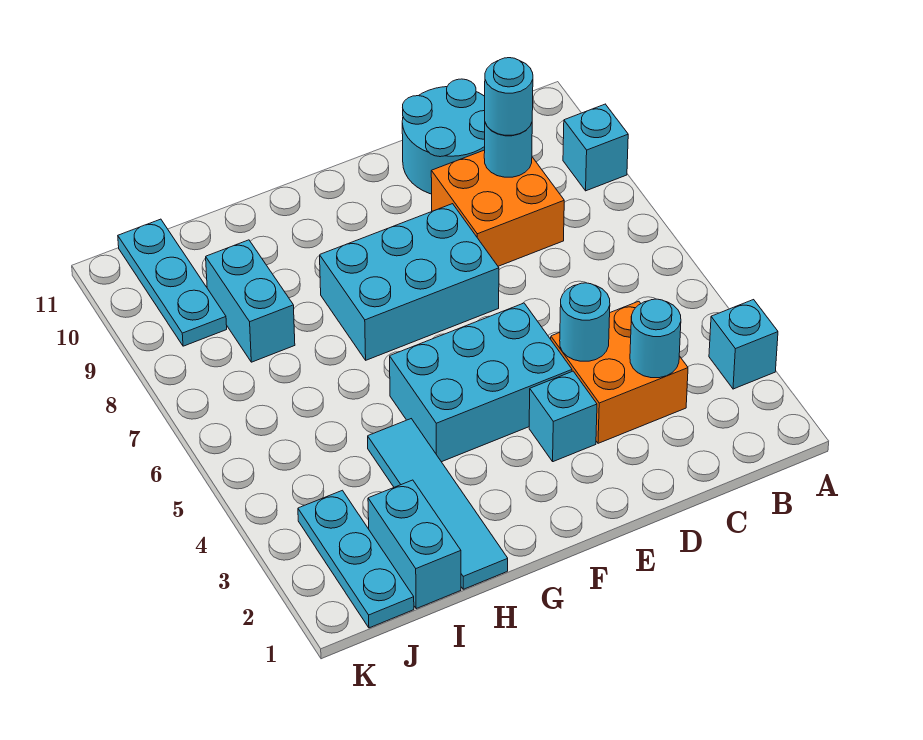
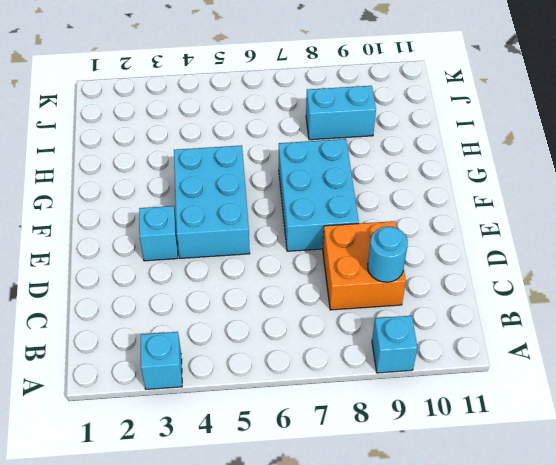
none -> orange brick C3:D4 level 1
none -> cyan round brick C10:D11 level 1
none -> cyan tile H1:H4 level 1

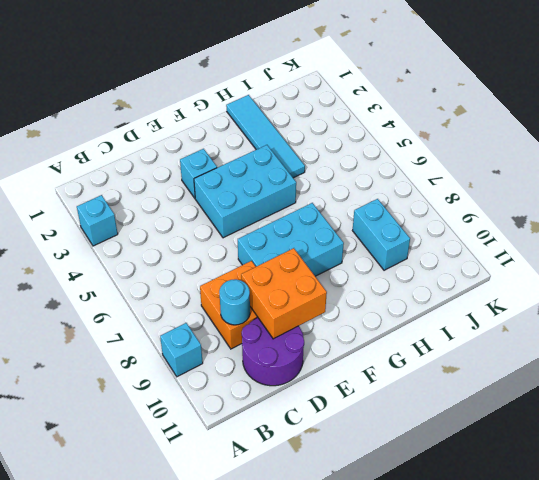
purple round brick C10:D11 level 1 -> cyan round brick C10:D11 level 1
orange brick D9:E10 level 2 -> orange brick C3:D4 level 1
none -> cyan brick I1:I2 level 1
none -> cyan plate J1:J3 level 1
none -> cyan plate J9:J11 level 1

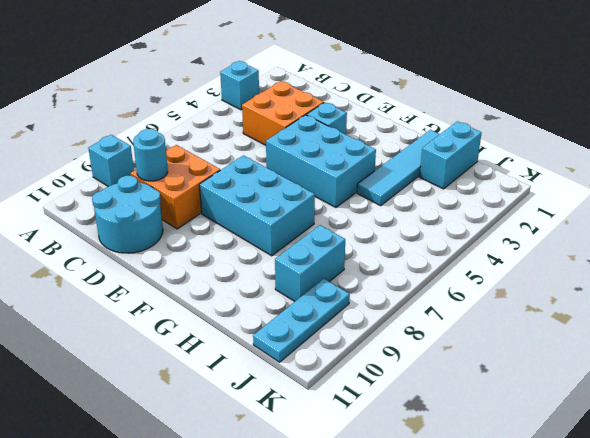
none -> cyan plate J1:J3 level 1
none -> cyan round brick C3 level 2
none -> cyan round brick D4 level 2

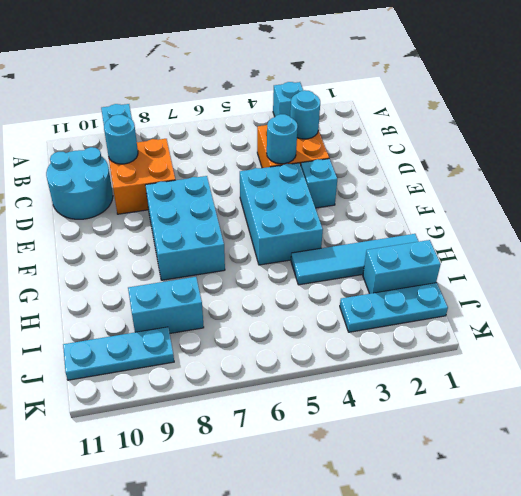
none -> cyan round brick C9 level 3

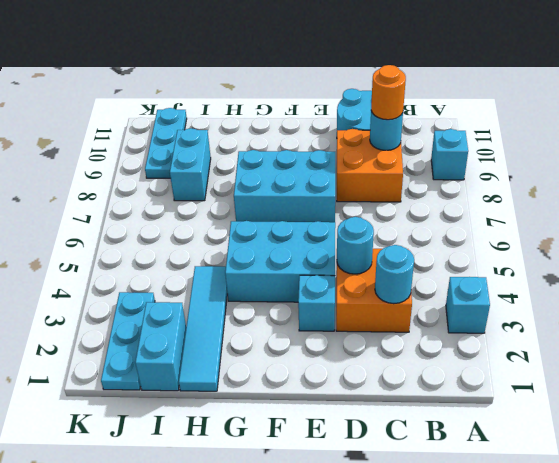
orange round brick C9 level 3 -> cyan round brick C9 level 3

